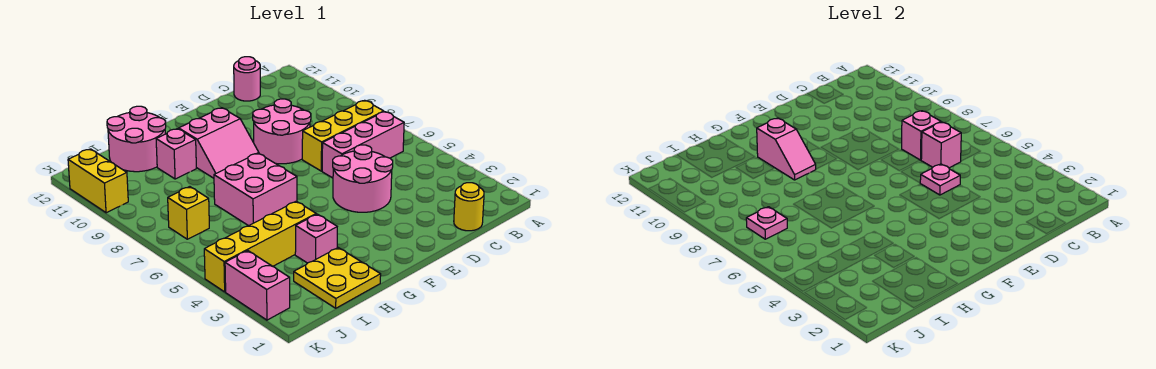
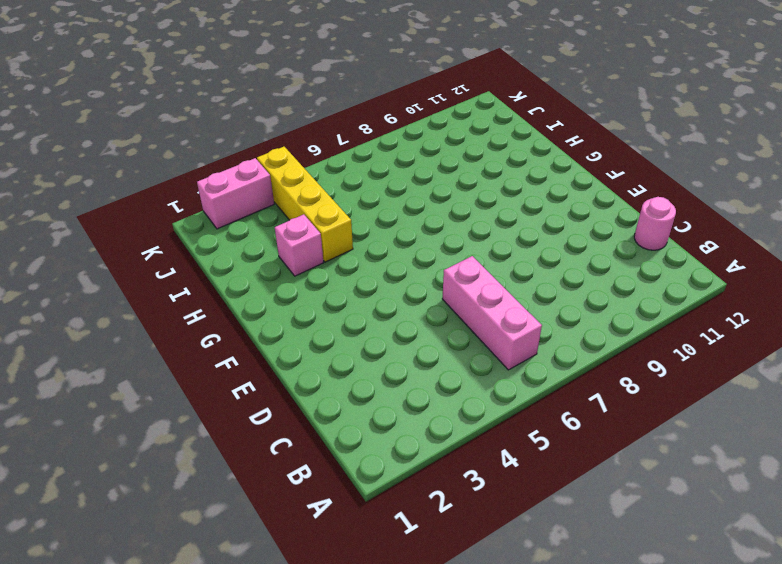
none -> yellow brick B7:D7 level 1
none -> yellow round brick C1 level 1
none -> pink round brick D4:E5 level 1

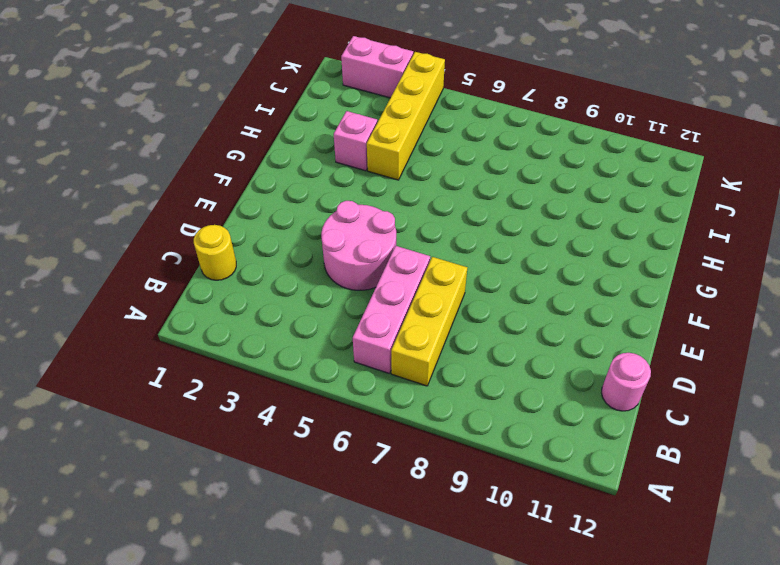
none -> pink round brick D8:E9 level 1
none -> pink slope F9:G10 level 1 top 10
none -> pink brick G6:H7 level 1

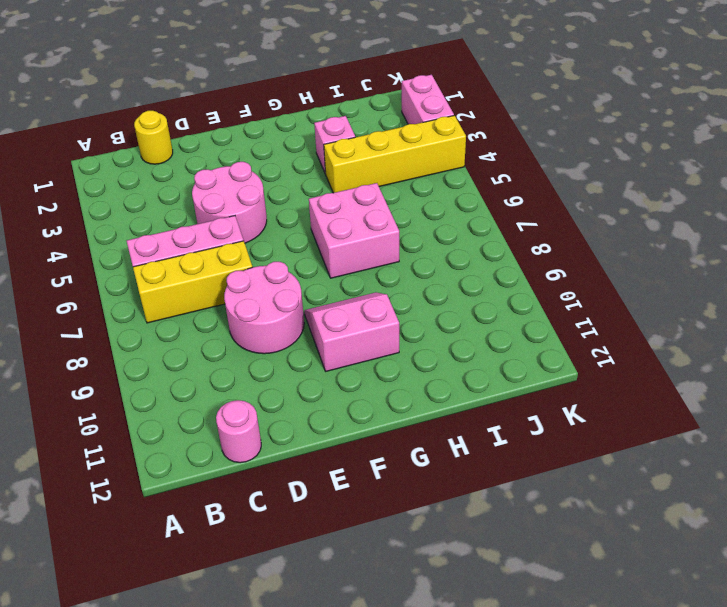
none -> yellow plate H1:I2 level 1
none -> pink brick H10 level 1
none -> pink round brick H11:I12 level 1

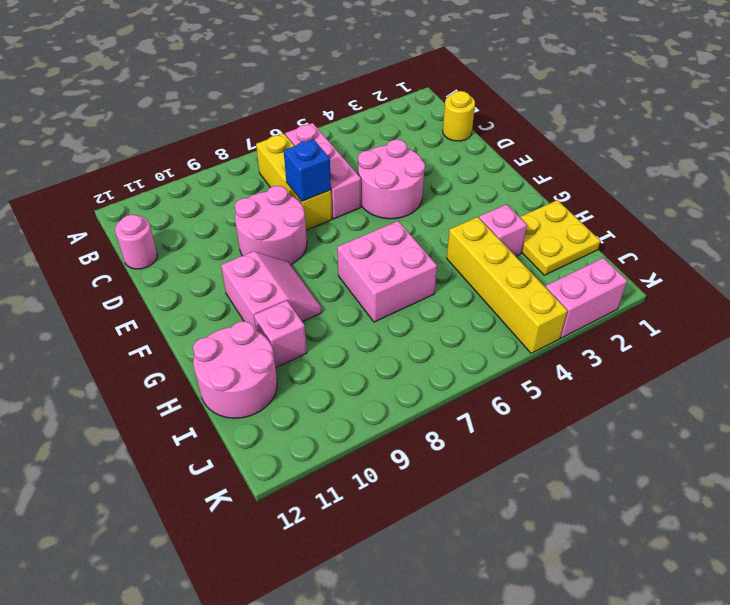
blue brick D7 level 2 -> none
none -> yellow brick J7 level 1
none -> yellow brick K10:K11 level 1
none -> pink brick C6 level 2

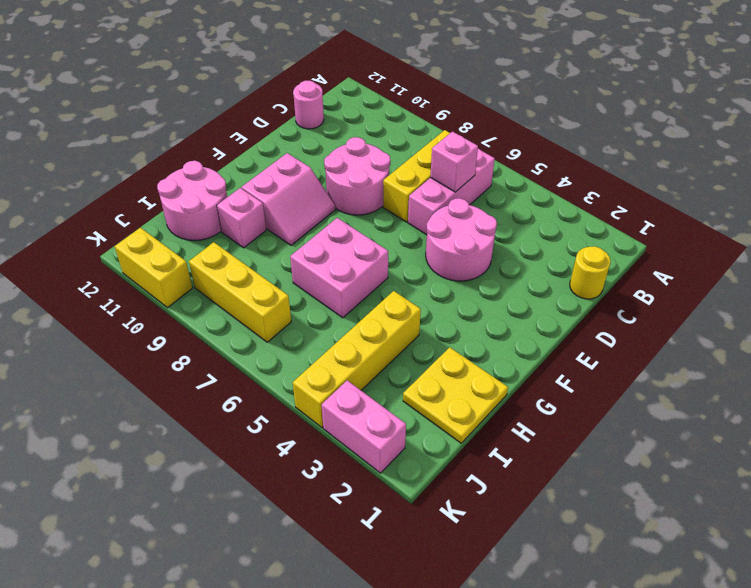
yellow brick J7:J9 level 1 -> yellow brick J7 level 1
none -> pink brick H3 level 1
none -> pink brick C7 level 2
none -> pink plate D5 level 2

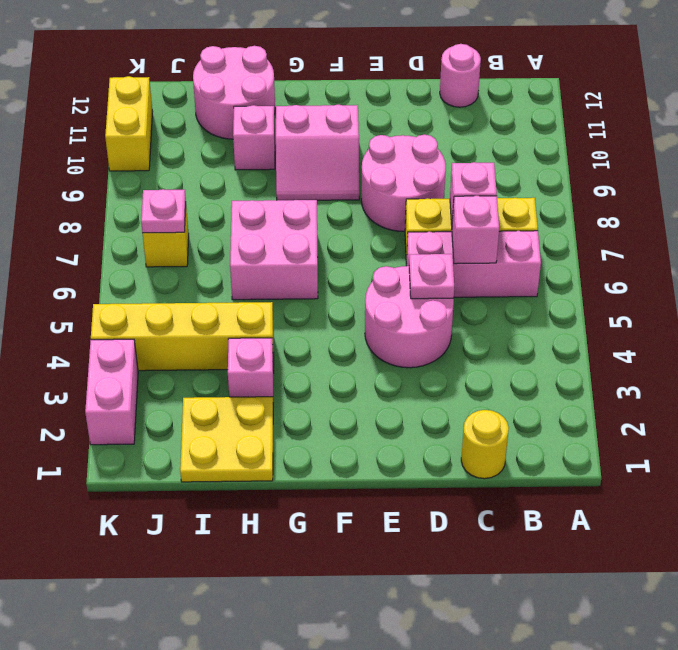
none -> pink slope G9:G10 level 2 top 10

